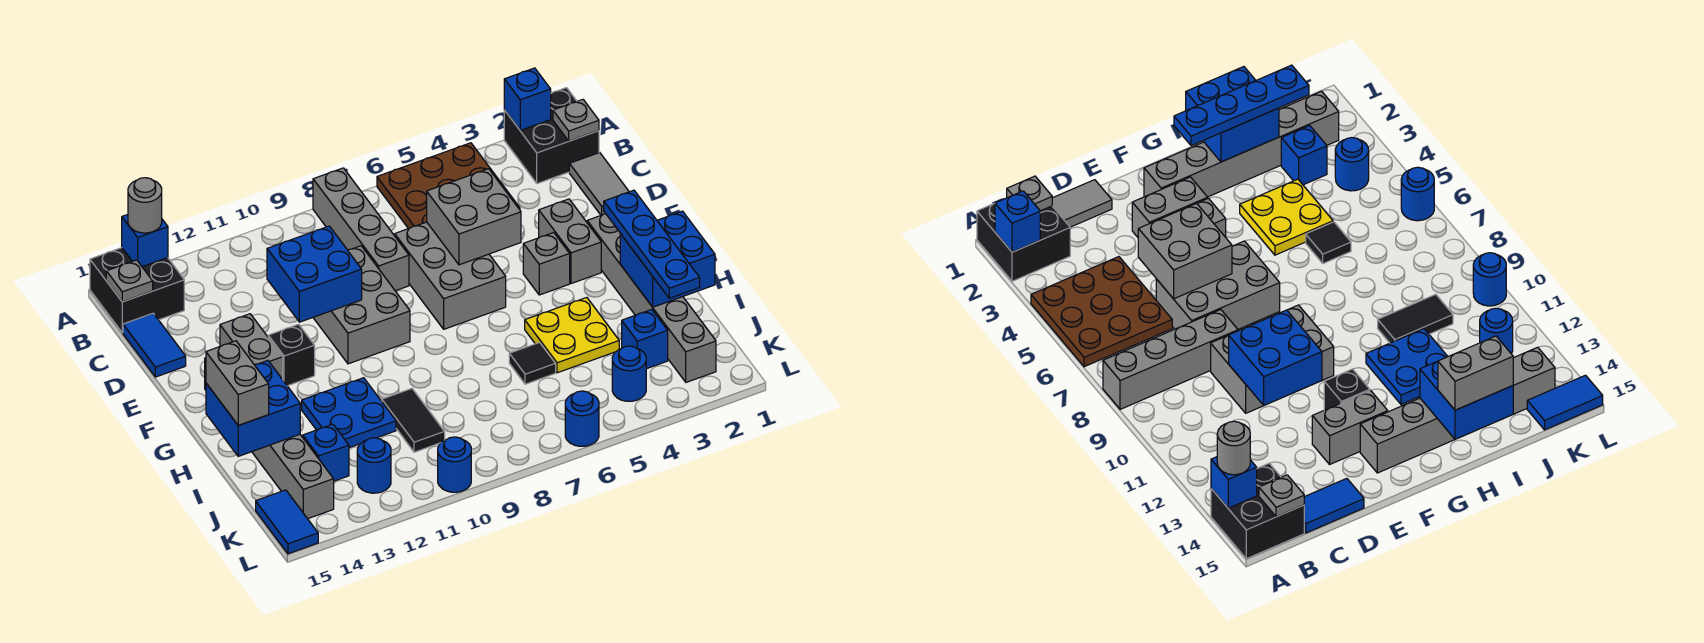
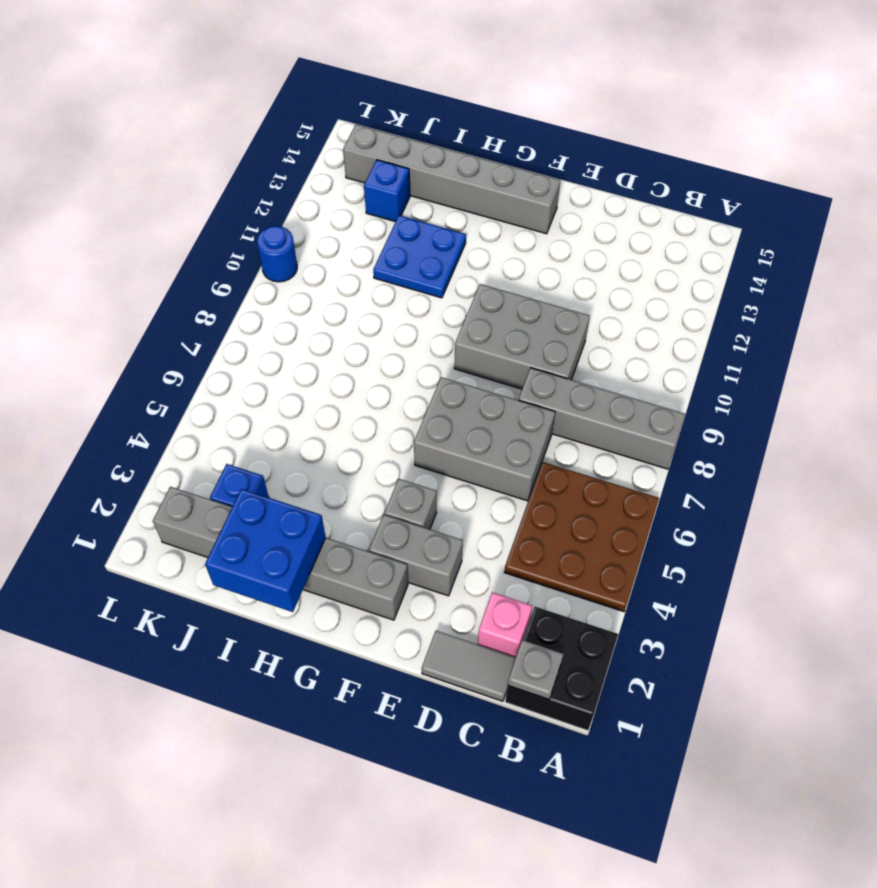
pink brick C2 level 1 -> none
none -> black brick A14:B15 level 1
none -> blue tile C15:D15 level 1
none -> grey brick E13:F13 level 1
none -> black brick F12 level 1

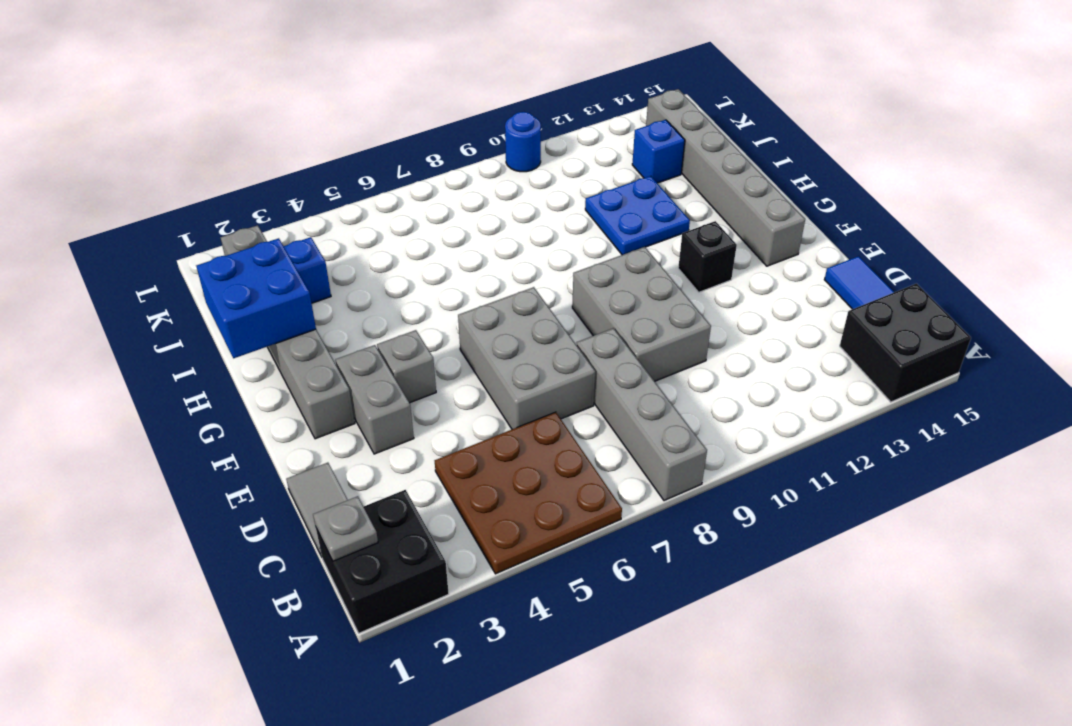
none -> grey brick E13:F13 level 1
none -> yellow plate H4:I5 level 1
none -> black tile I6 level 1
none -> black tile I10:J10 level 1

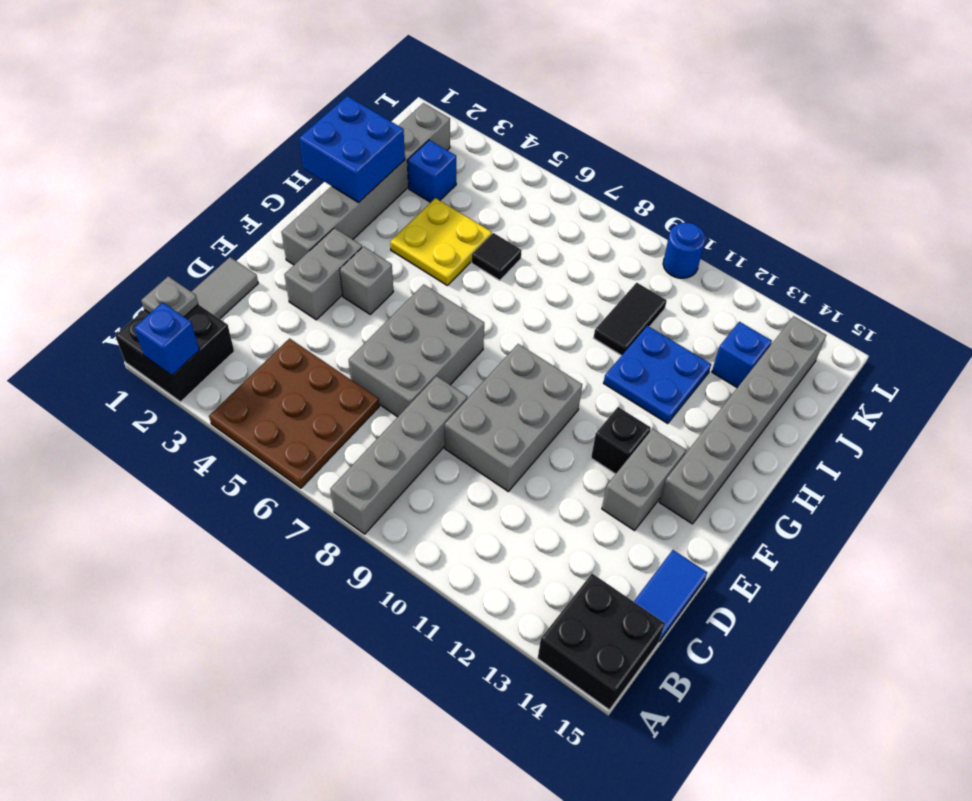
none -> blue round brick K4 level 1
none -> blue round brick K12 level 1
none -> blue tile K15:L15 level 1
none -> blue round brick L6 level 1

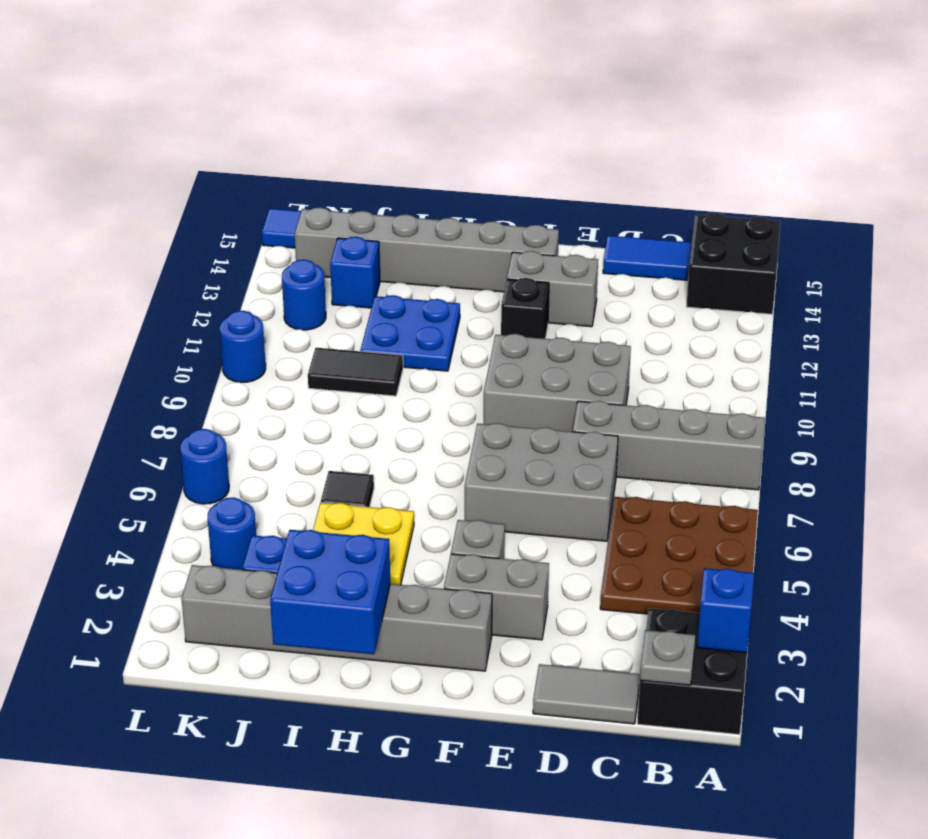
none -> blue brick A14 level 2
none -> grey plate B15 level 2
none -> grey brick D5:E6 level 2
none -> blue brick D10:E11 level 2

